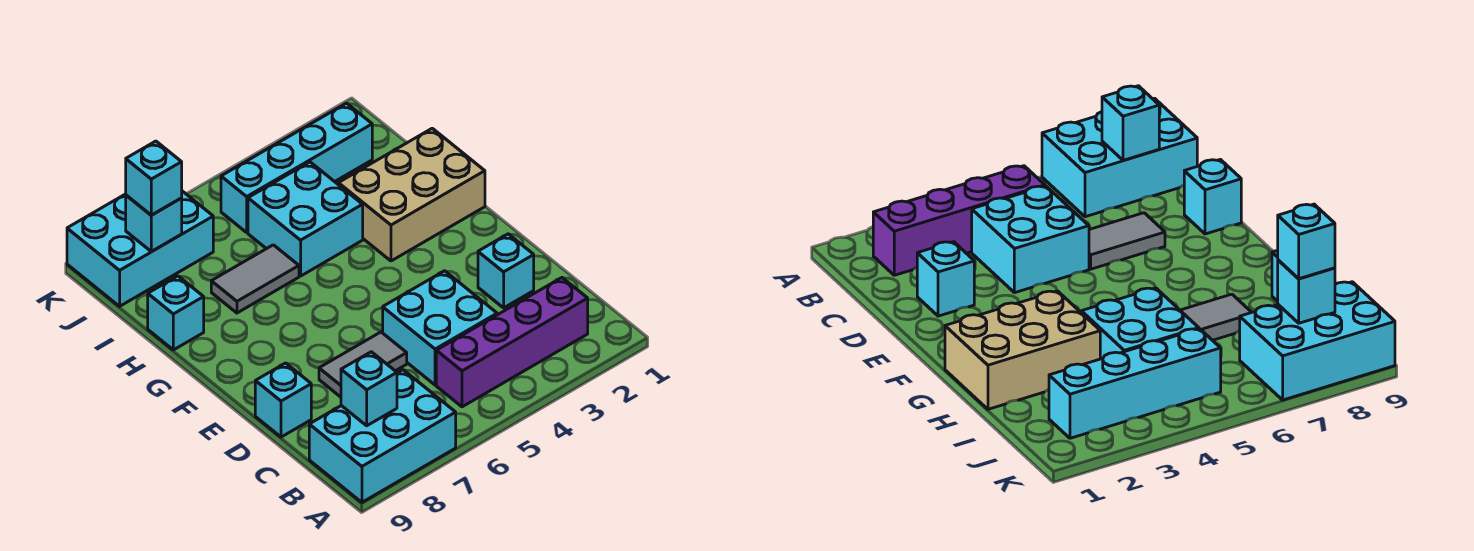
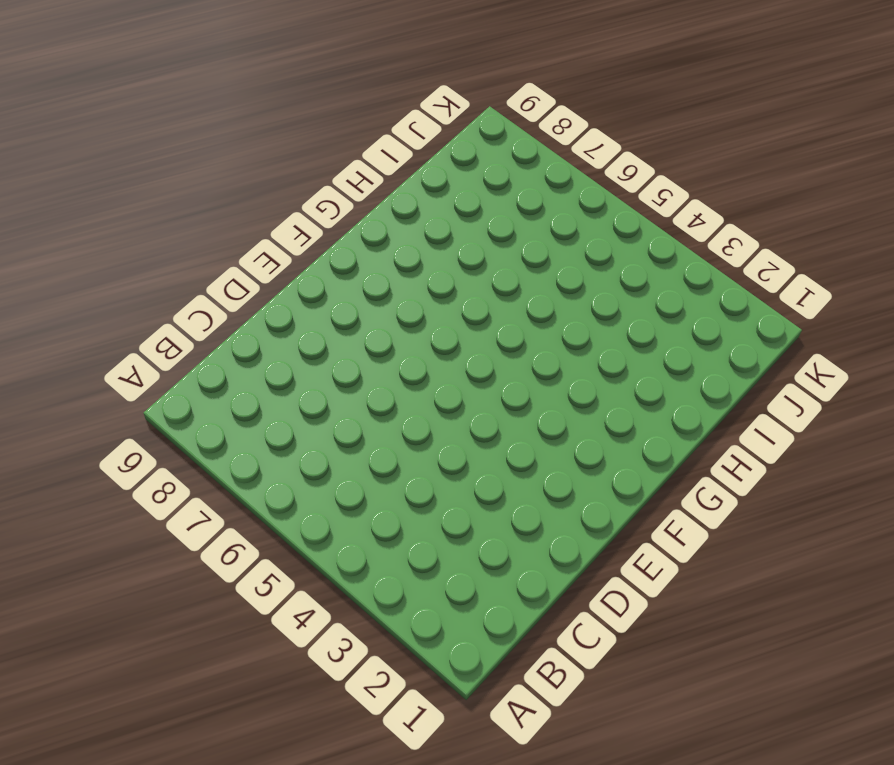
none -> cyan brick A7:B9 level 1
none -> purple brick B2:B5 level 1
none -> cyan brick C4:D5 level 1

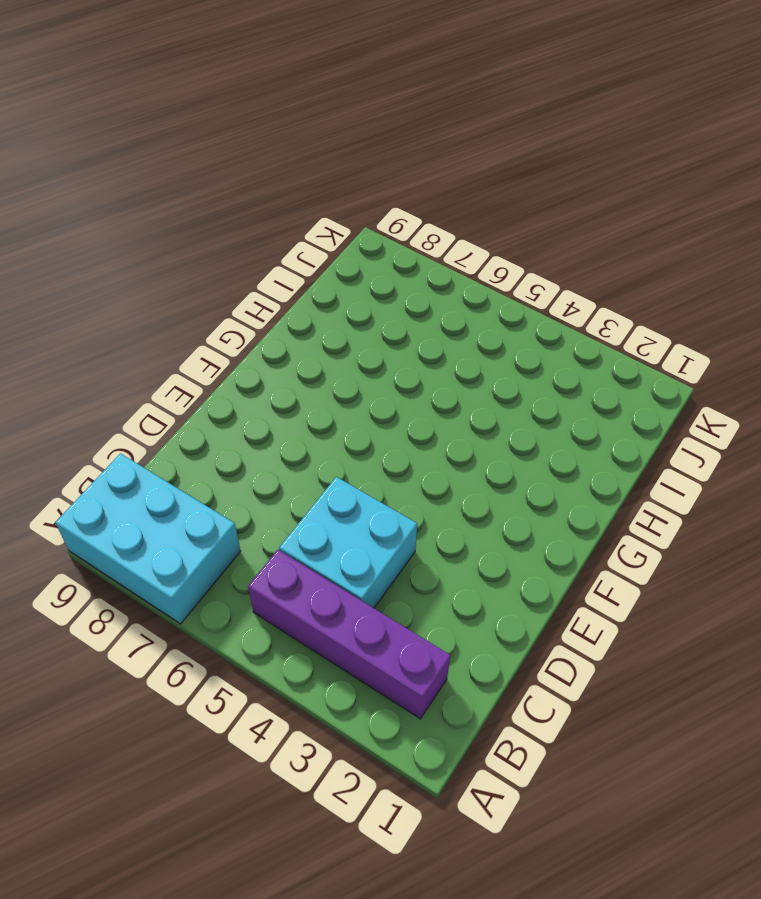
none -> cyan brick D2 level 1
none -> grey tile D6:D7 level 1
none -> cyan brick D9 level 1

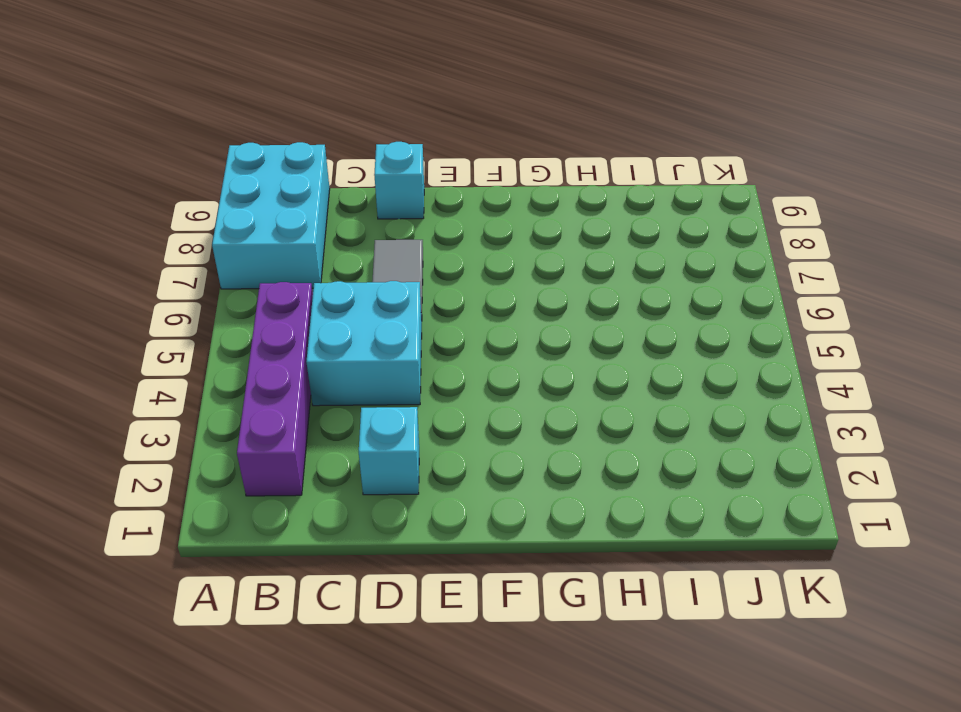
none -> tan brick G1:H3 level 1
none -> cyan brick H4:I5 level 1
none -> grey tile H6:H7 level 1

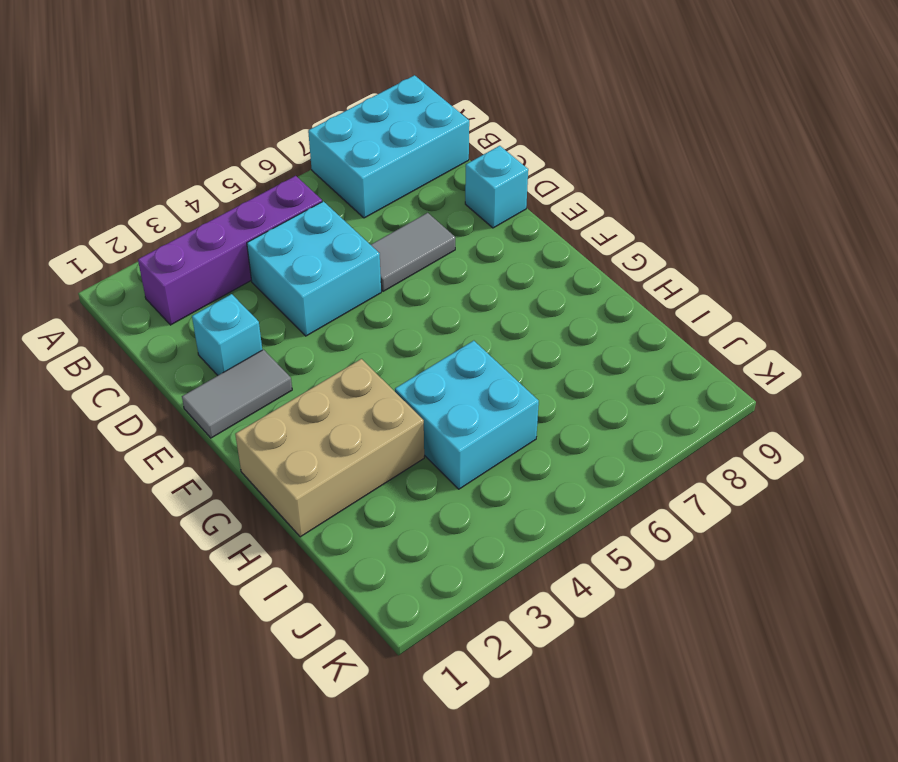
grey tile E1:E2 level 1 -> grey tile H6:H7 level 1
none -> cyan brick H9 level 1
none -> cyan brick J2:J5 level 1
none -> cyan brick J7:K9 level 1

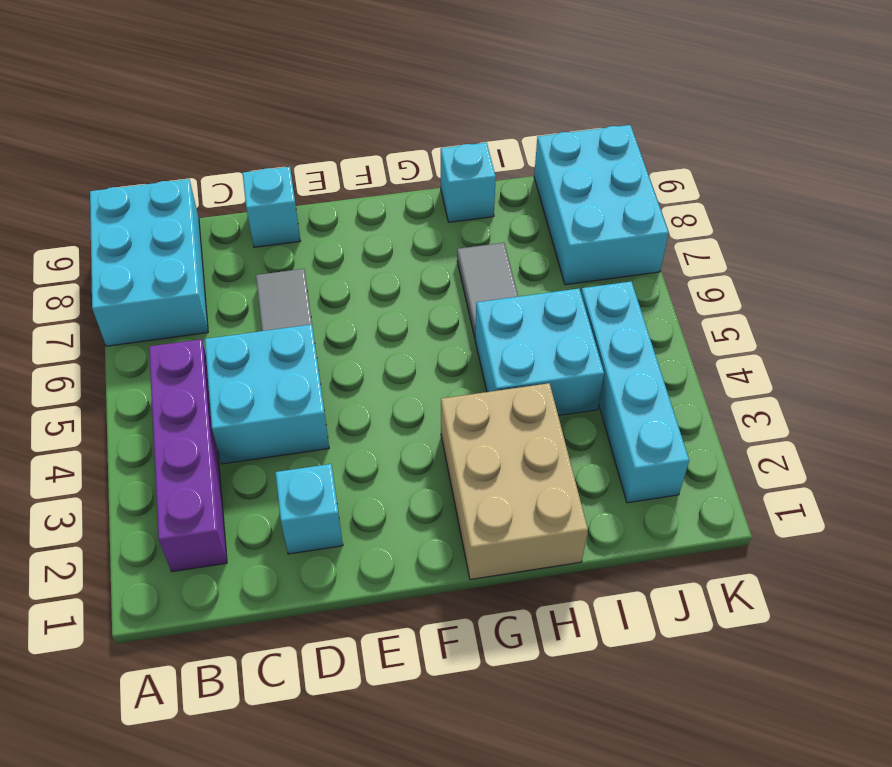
none -> cyan brick B8 level 2
none -> cyan brick J8 level 2
none -> cyan brick J8 level 3

